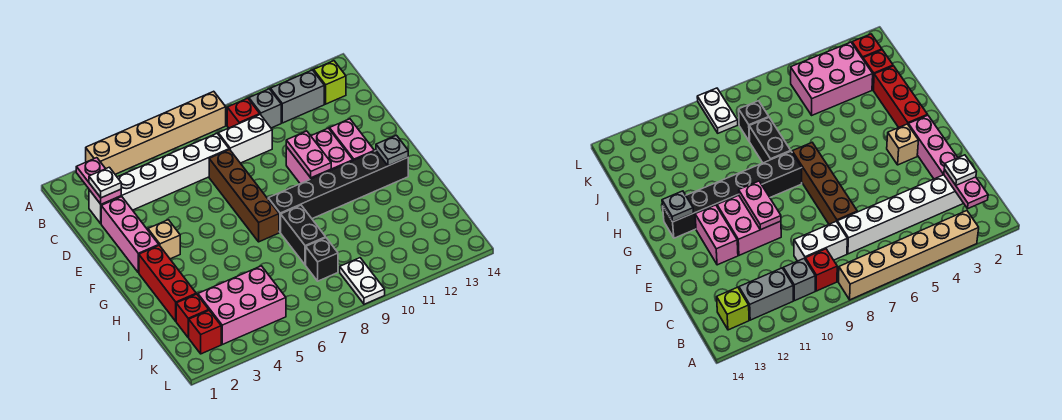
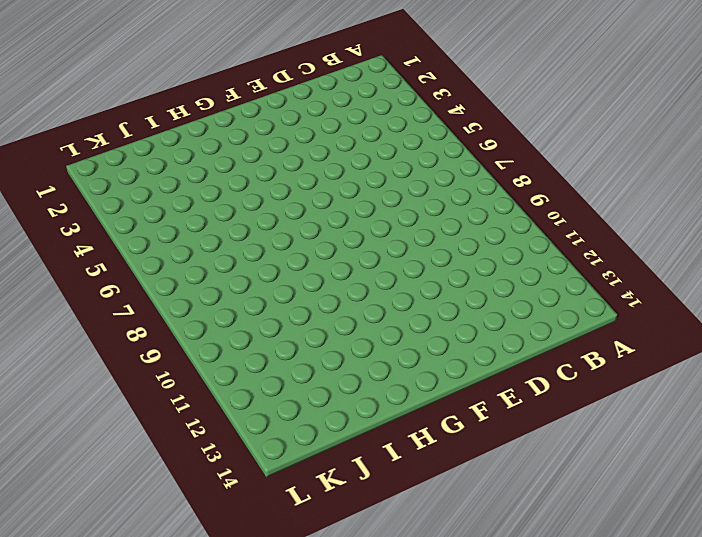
none -> tan brick A3:A8 level 1
none -> red brick B9 level 1
none -> grey brick B10 level 1

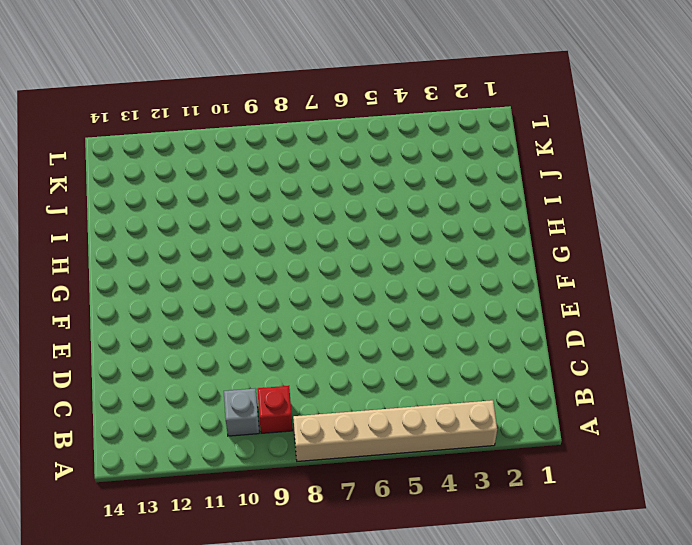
none -> grey brick B11:B12 level 1
none -> lime brick B13 level 1
none -> white brick C2:C7 level 1

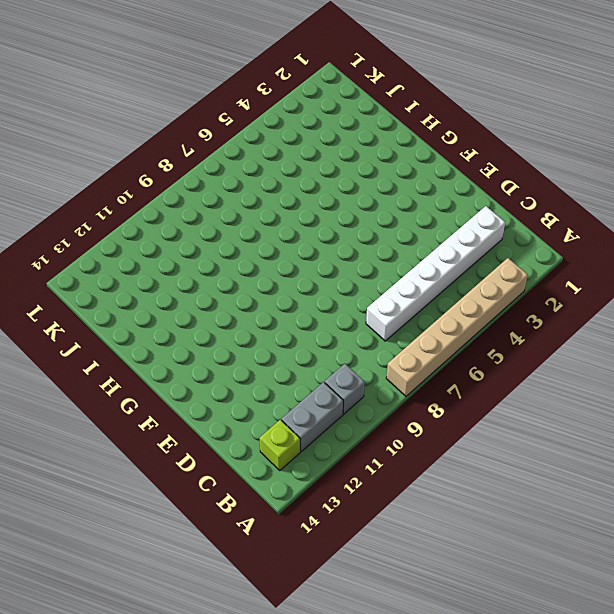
none -> red brick B9 level 1
none -> white brick C8:C9 level 1
none -> pink brick D2:F2 level 1

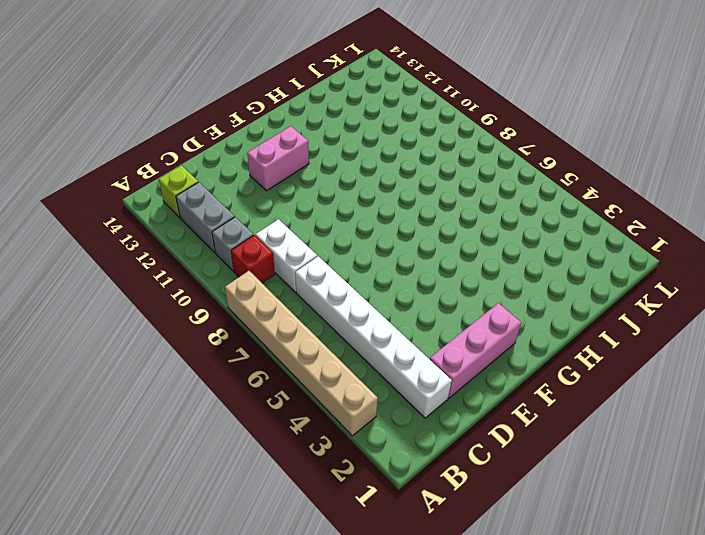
none -> brown brick D7:G7 level 1
none -> pink brick E10:F11 level 1
none -> tan brick F3 level 1

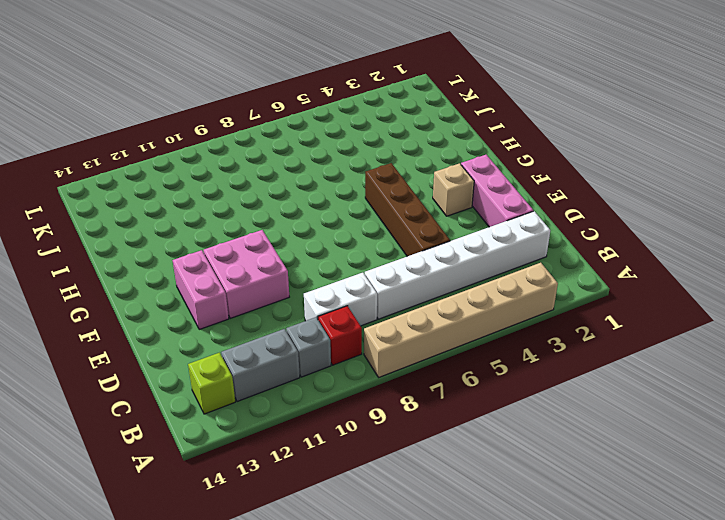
brown brick D5:G5 level 1 -> brown brick D7:G7 level 1
none -> red brick G2:I2 level 1
none -> black brick G8:G13 level 1
none -> black brick H8:I8 level 1

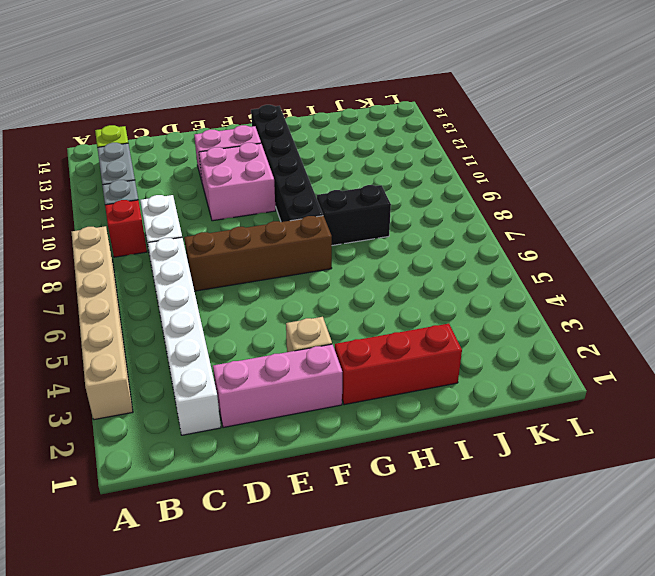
none -> red brick J2 level 1
none -> pink brick J3:K5 level 1
none -> black brick J8 level 1

